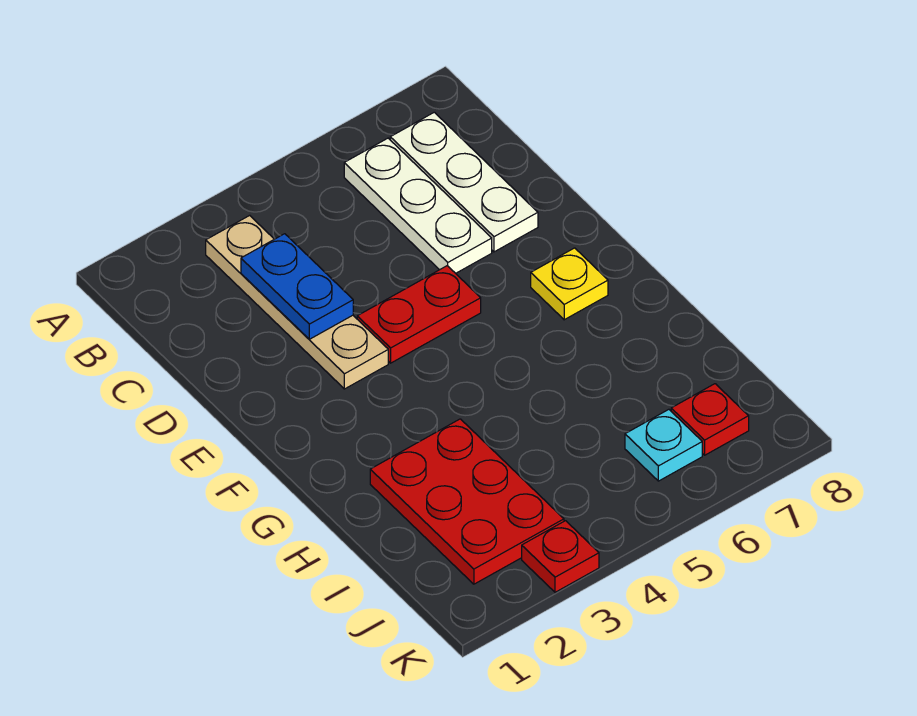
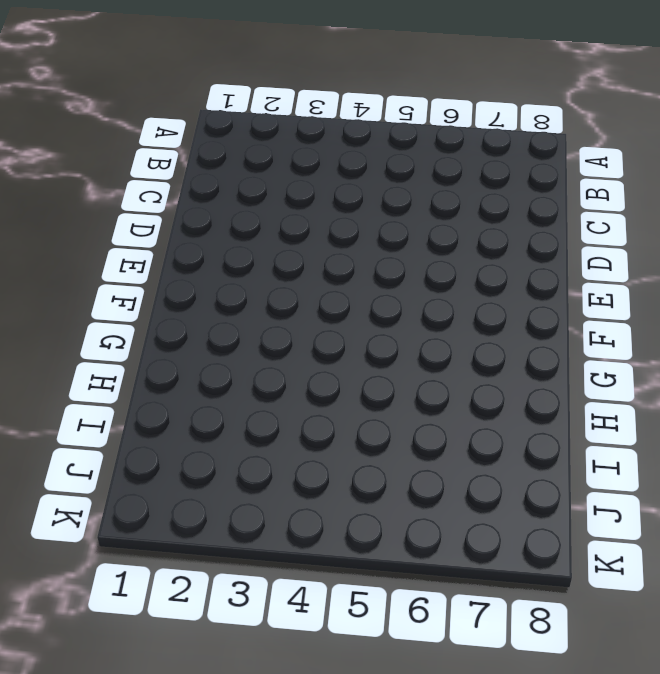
none -> tan plate B3:E3 level 1
none -> white plate B6:D6 level 1

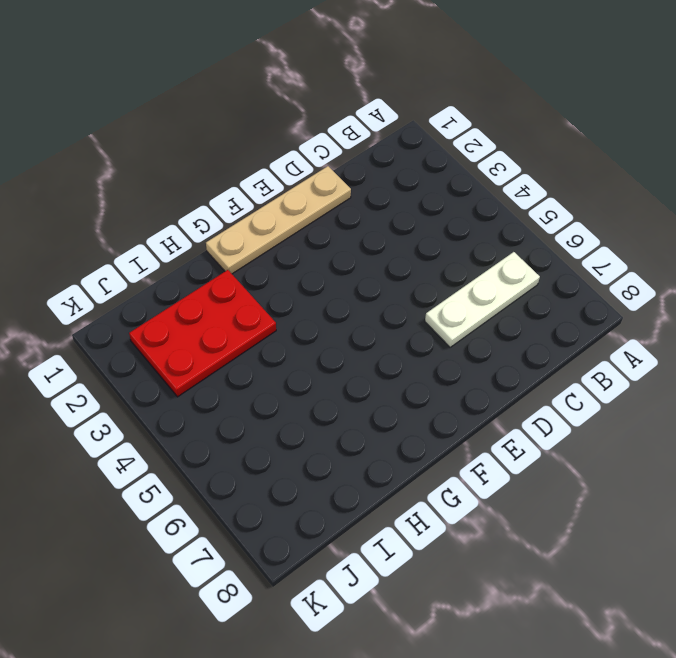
tan plate D1:G1 level 1 -> tan plate B3:E3 level 1
none -> white plate B7:D7 level 1
none -> red plate E4:E5 level 1

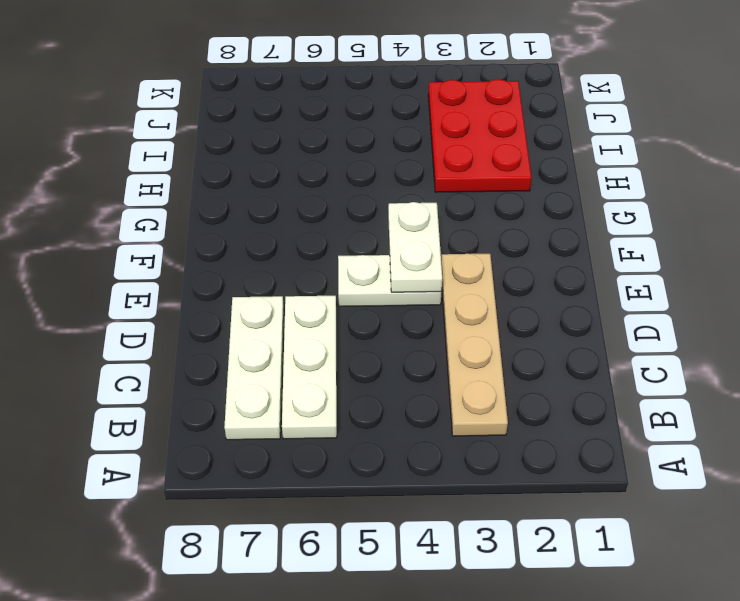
white plate E4:E5 level 1 -> red plate E4:E5 level 1
white plate E4:F4 level 2 -> none
none -> yellow plate F7 level 1
none -> cyan plate J6 level 1

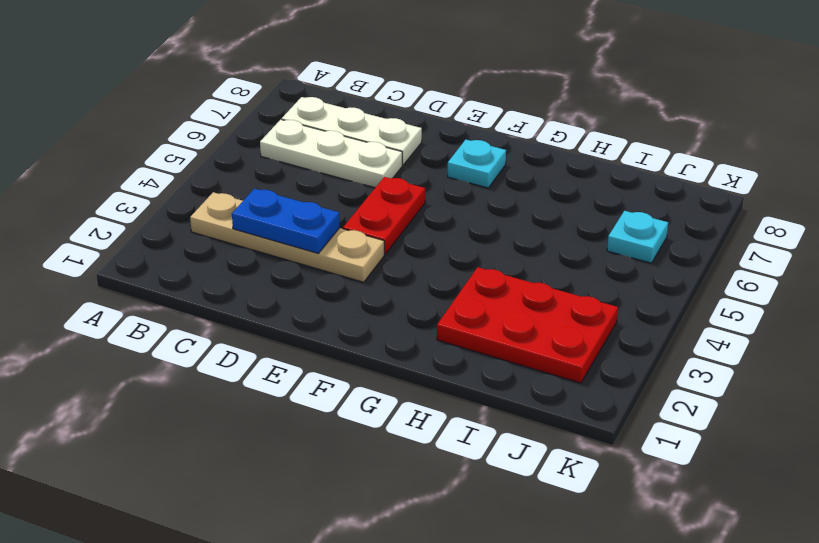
cyan plate F7 level 1 -> yellow plate F7 level 1
none -> red plate J7 level 1
none -> red plate K3 level 1

